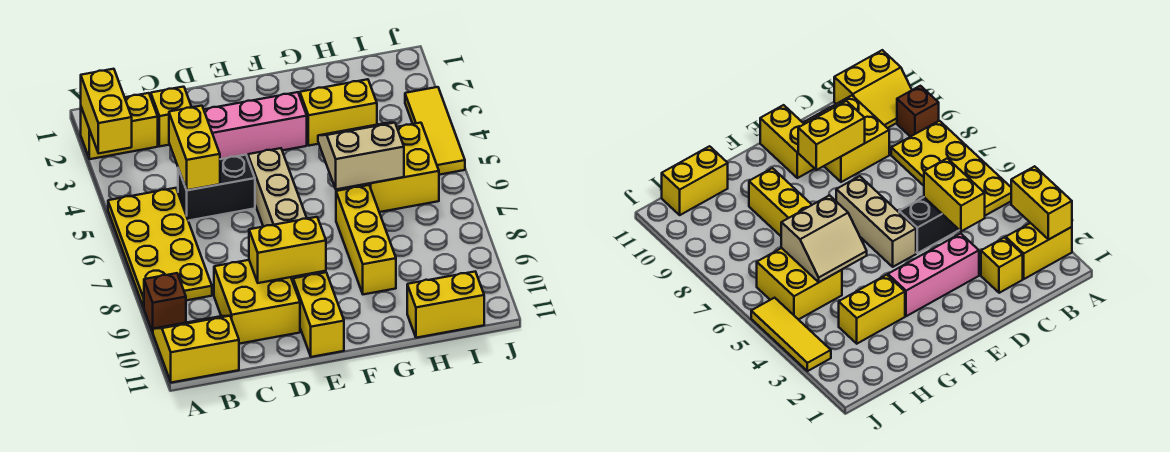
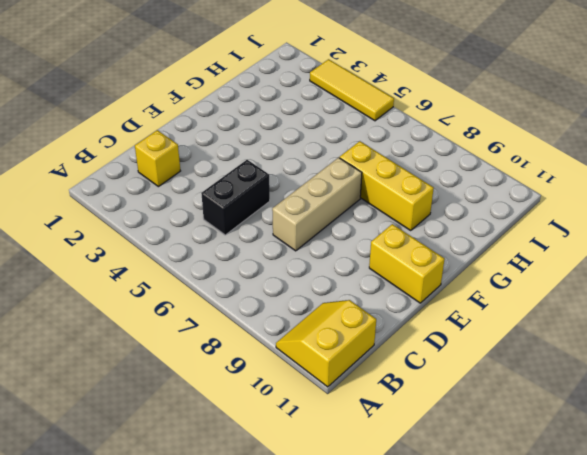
tan brick D7:F7 level 1 -> tan brick E5:E7 level 1
none -> yellow brick A2:B2 level 1
none -> yellow plate A5:B8 level 1
none -> brown brick A9 level 1

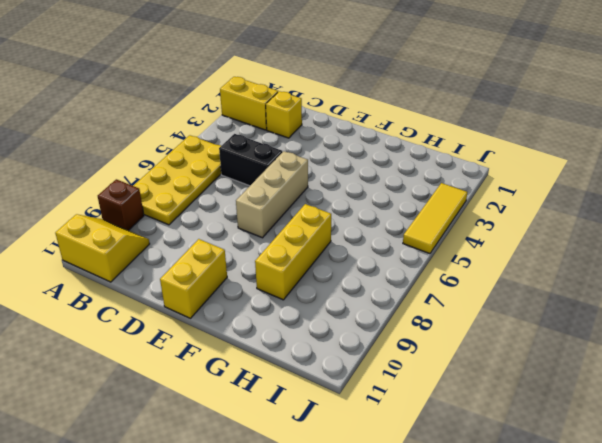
none -> yellow brick C9:D10 level 1
none -> pink brick D3:F3 level 1
none -> yellow brick G3:H3 level 1

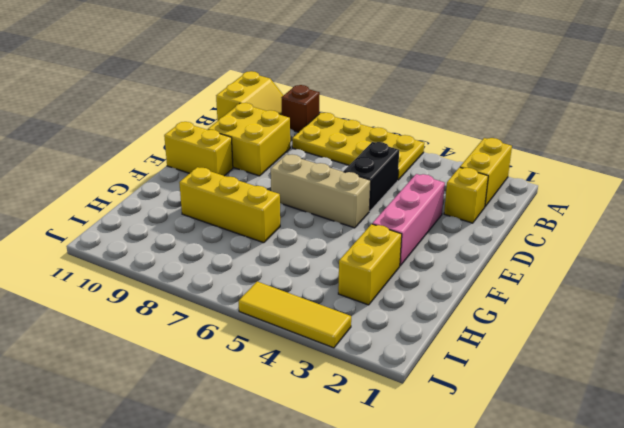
none -> yellow brick H5:I6 level 1
none -> yellow brick H11:I11 level 1
none -> yellow brick A2:A3 level 2

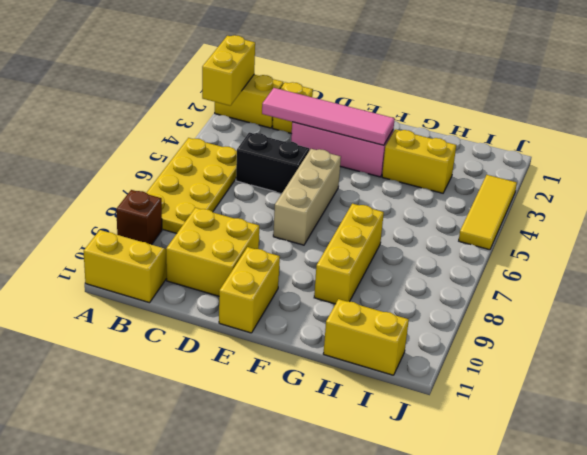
pink tile C3:F3 level 2 -> none
none -> yellow brick H5:I6 level 1
none -> yellow brick C4:C5 level 2
none -> yellow brick D9:E9 level 2

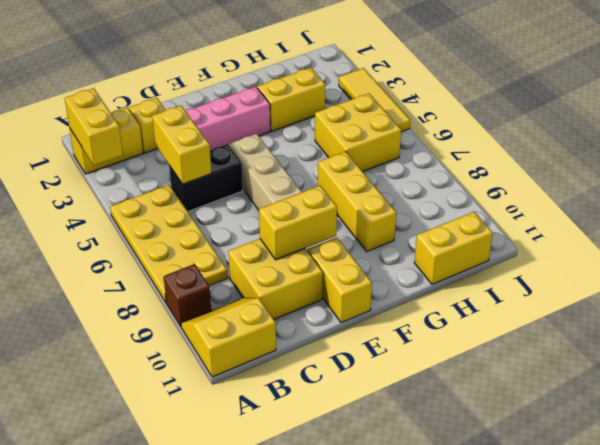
none -> tan slope G5:H6 level 2 top 6

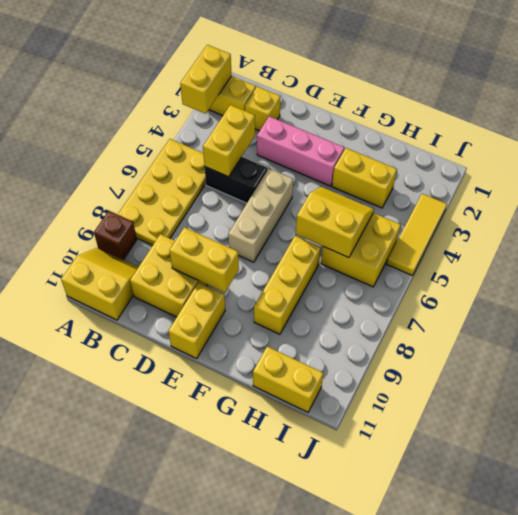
yellow slope G5:H6 level 2 top 6 -> tan slope G5:H6 level 2 top 6

